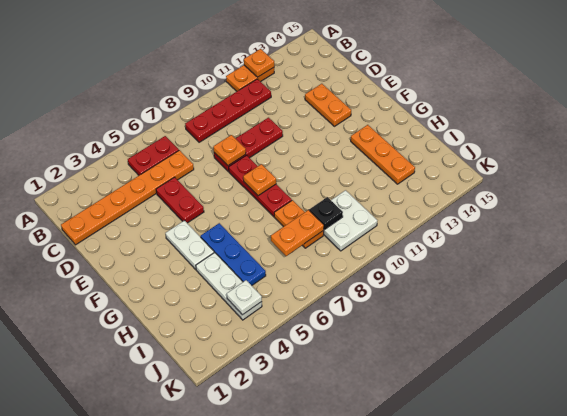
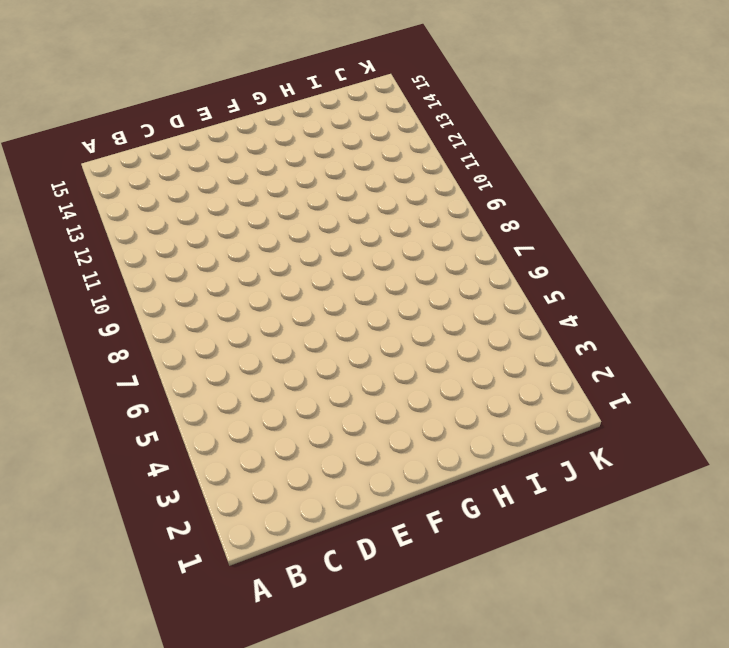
none -> orange plate A11:A12 level 1
none -> red plate B5:B6 level 1
none -> red plate B8:B11 level 1

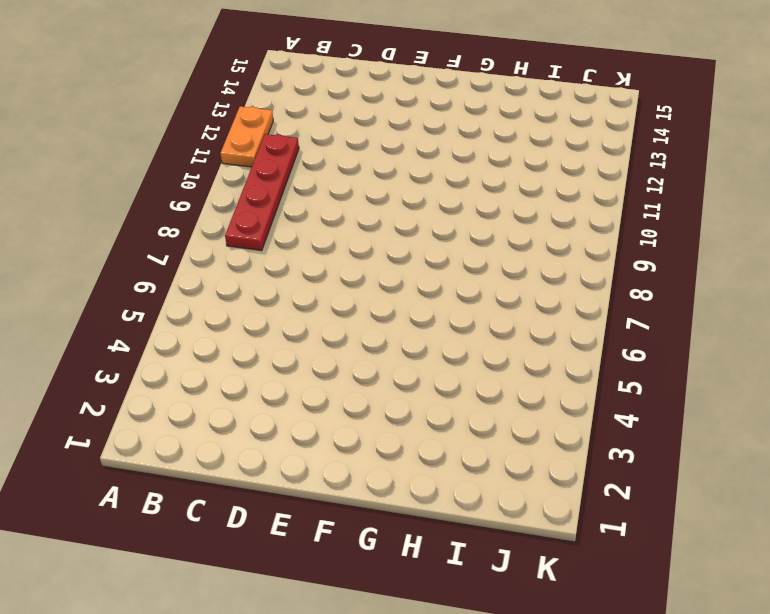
none -> red plate B5:B6 level 1
none -> orange plate C1:C6 level 1
none -> red plate D5:E5 level 1

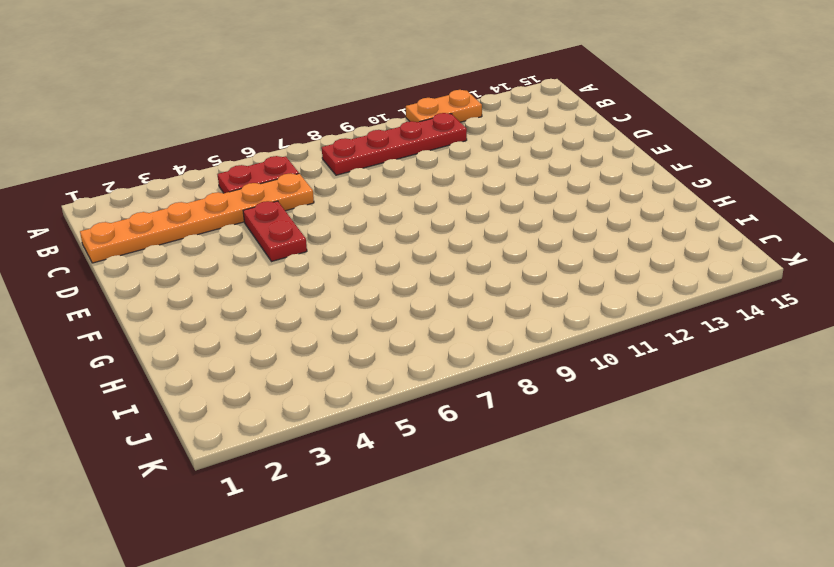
none -> red plate D8:D10 level 1
none -> orange plate D13:E13 level 1
none -> red plate E8:G8 level 1

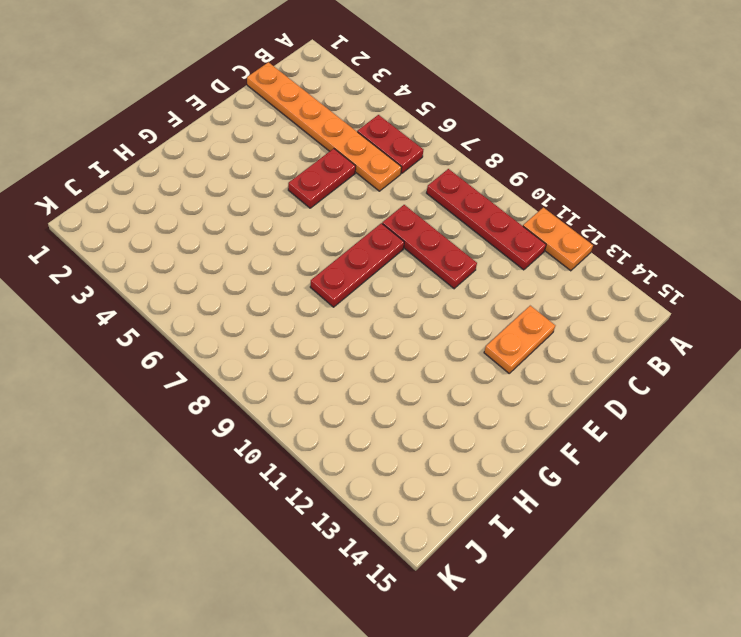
none -> white plate F4:G4 level 1
none -> blue plate G5:I5 level 1
none -> orange plate G13:I13 level 1

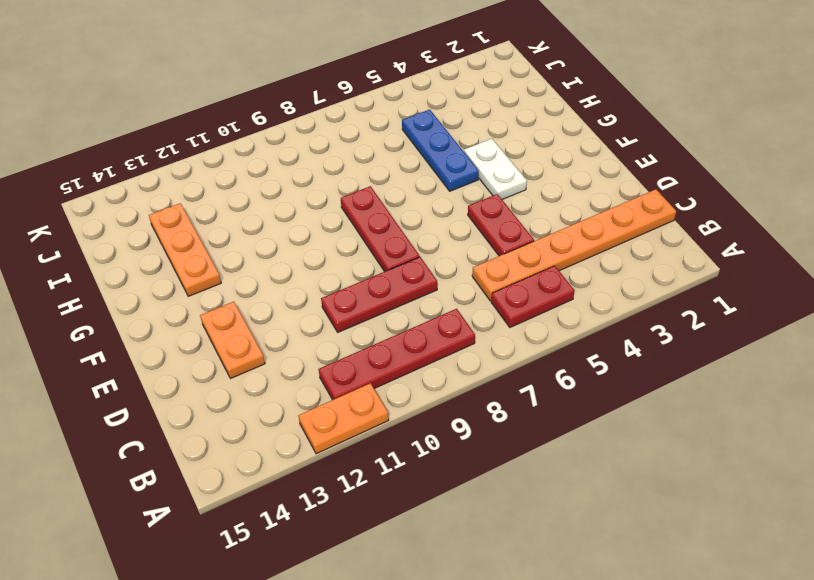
none -> white plate H4:J4 level 1
none -> orange plate H8:I8 level 1
none -> white plate I9:J10 level 1

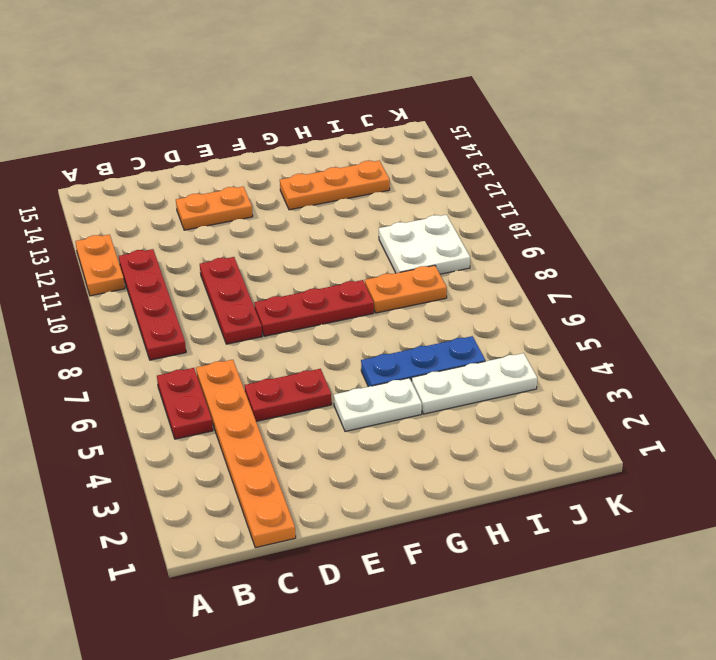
none -> orange plate A12 level 2
none -> orange plate D8 level 2
none -> orange plate F8 level 2

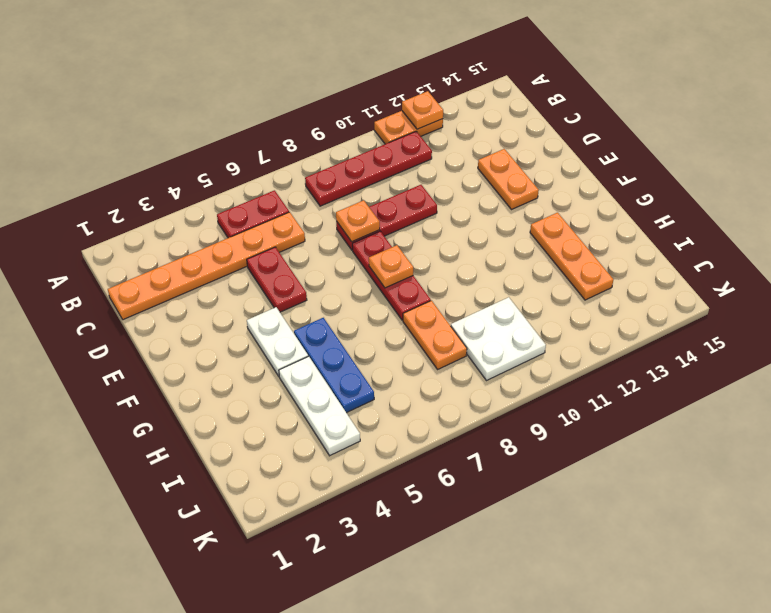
none -> orange plate I7:I8 level 2
none -> black plate I9 level 2
none -> white plate J4 level 2

